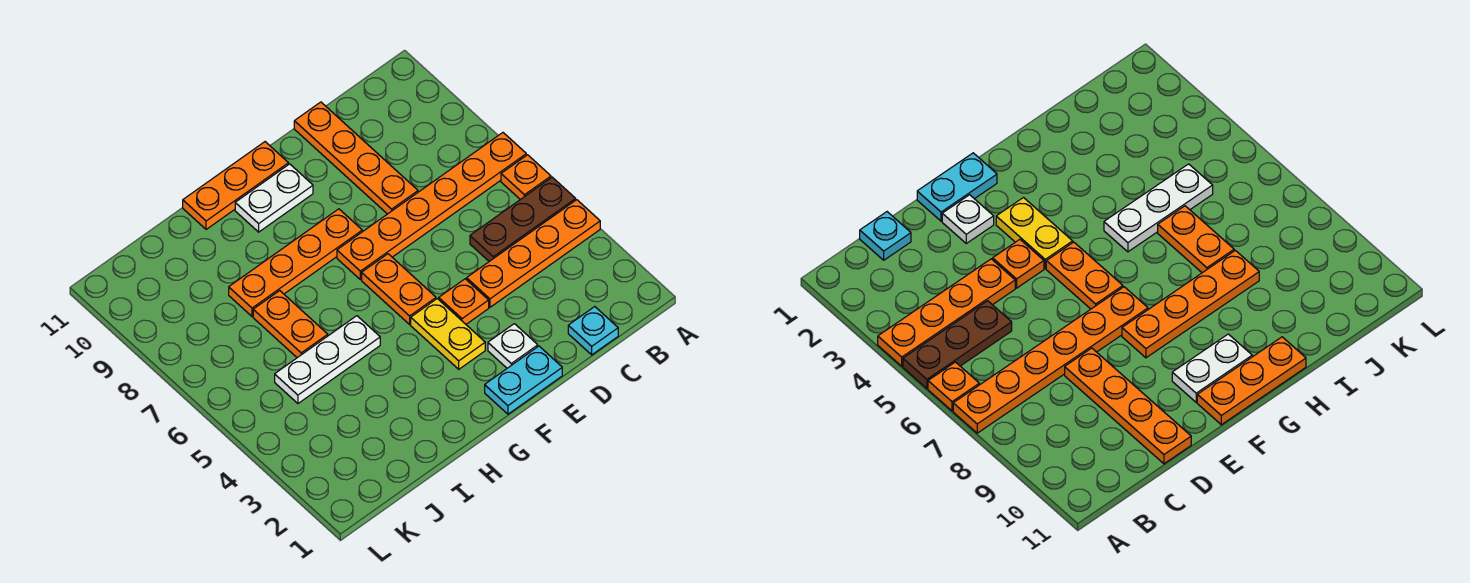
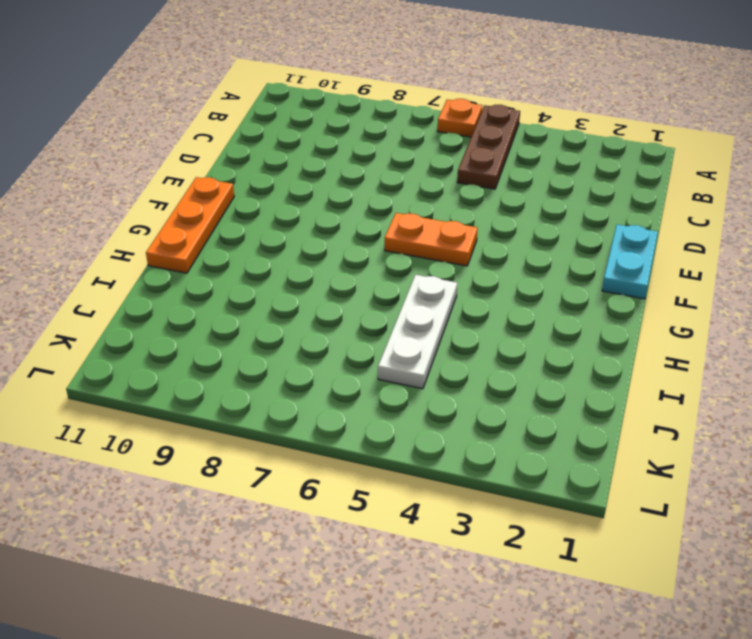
none -> orange plate A4:D4 level 1
none -> orange plate A7:F7 level 1
none -> cyan plate C1 level 1

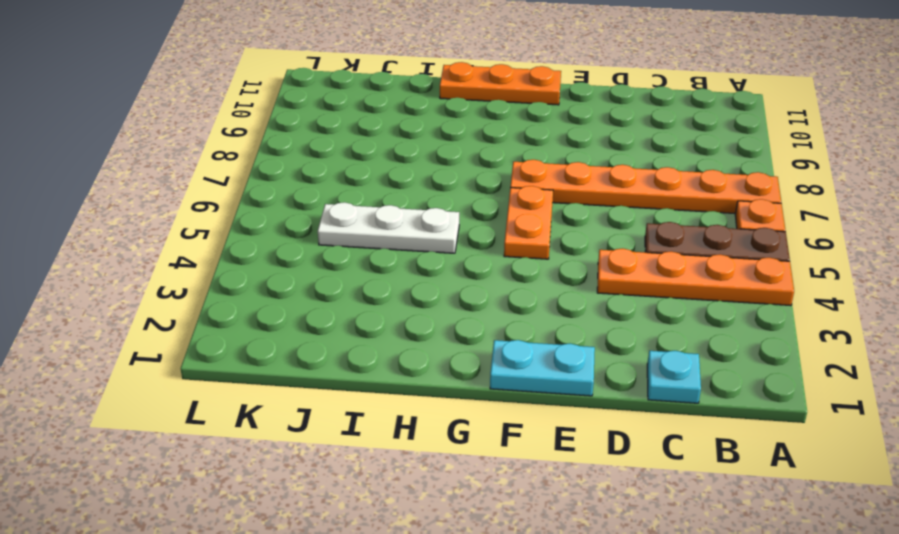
none -> orange plate D8:D11 level 1
none -> white plate E2 level 1
none -> orange plate E4 level 1

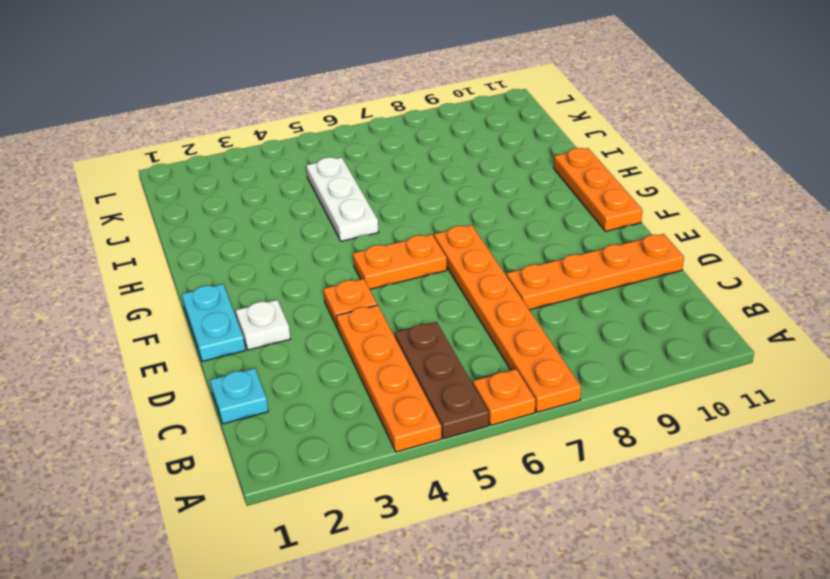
none -> yellow plate F3:F4 level 1
none -> orange plate F8:I8 level 1
none -> white plate F10:G10 level 1

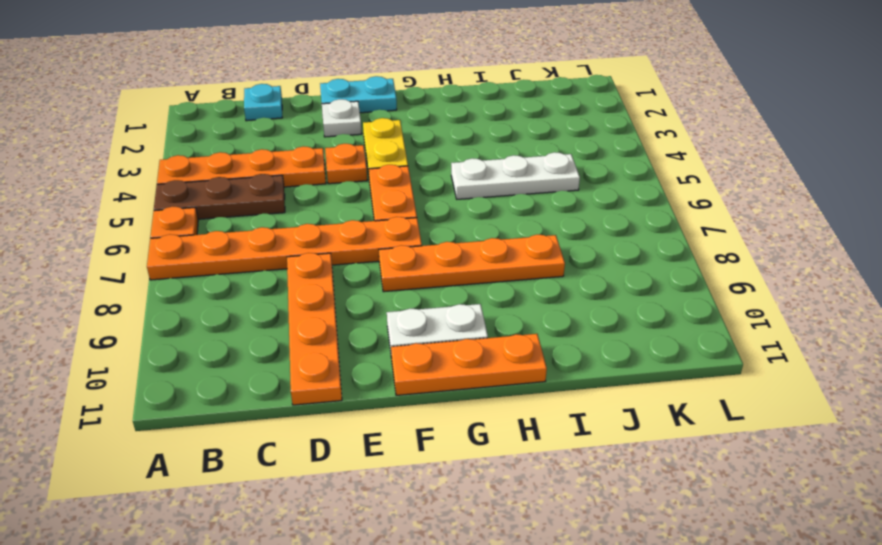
none -> orange plate I6:I7 level 1

